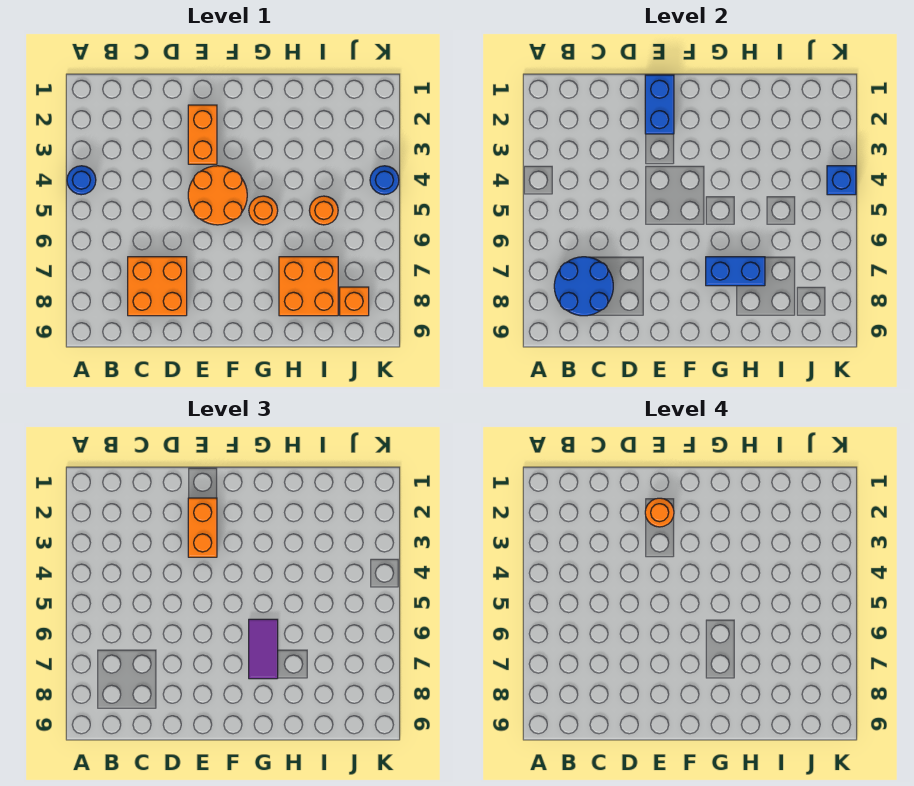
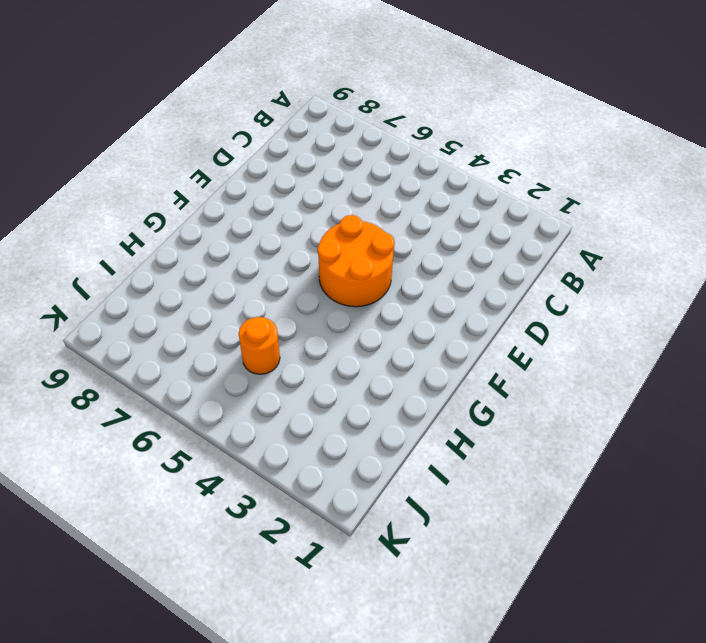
none -> blue round brick A4 level 1
none -> orange brick C7:D8 level 1
none -> orange brick E2:E3 level 1

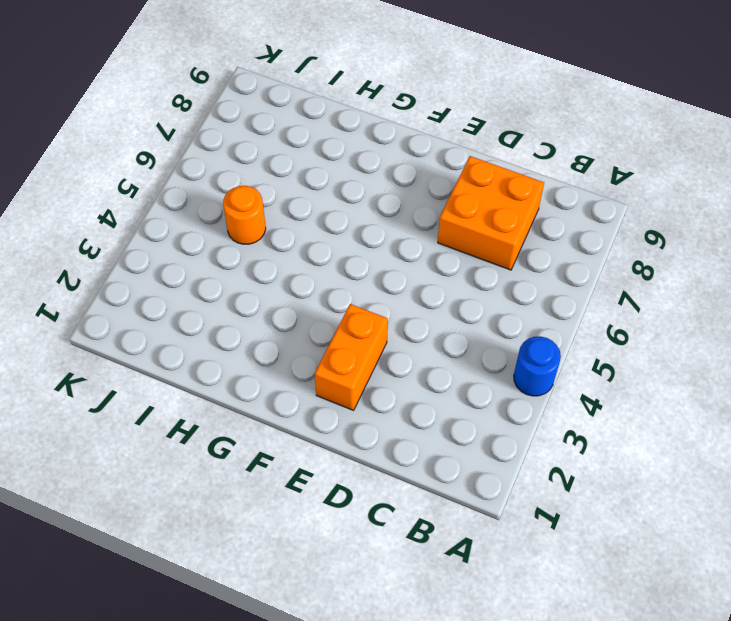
none -> orange round brick E4:F5 level 1
none -> orange round brick G5 level 1
none -> orange brick H7:I8 level 1

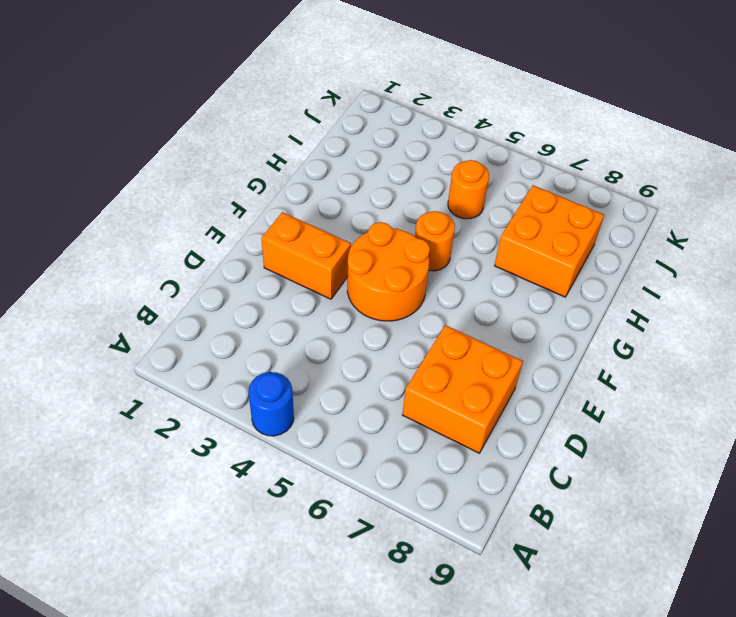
none -> orange brick J8 level 1
none -> blue round brick K4 level 1
none -> blue round brick B7:C8 level 2

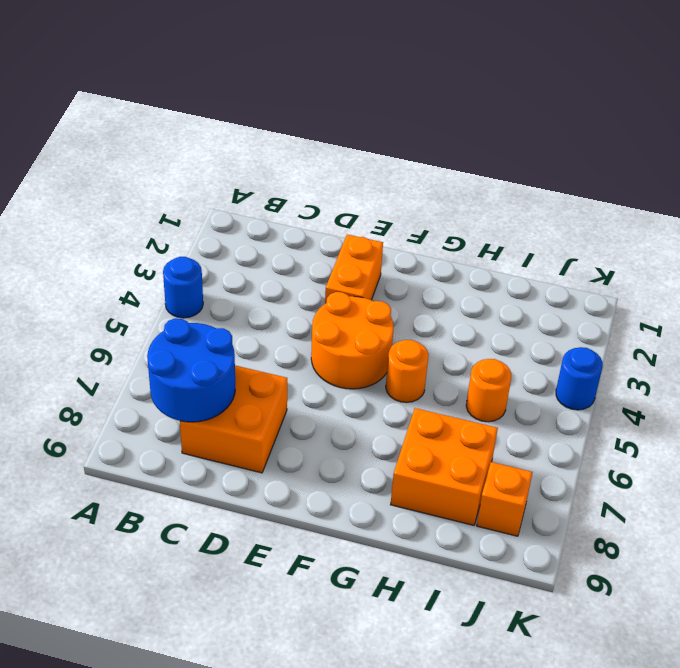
none -> blue brick E1:E2 level 2
none -> blue brick G7:H7 level 2
none -> blue brick K4 level 2

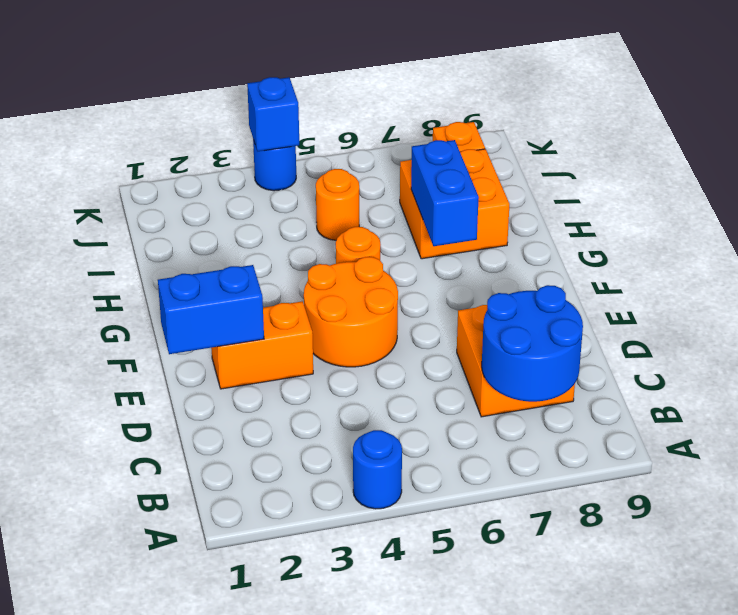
none -> orange brick E2:E3 level 3
none -> purple tile G6:G7 level 3
none -> orange round brick E2 level 4

